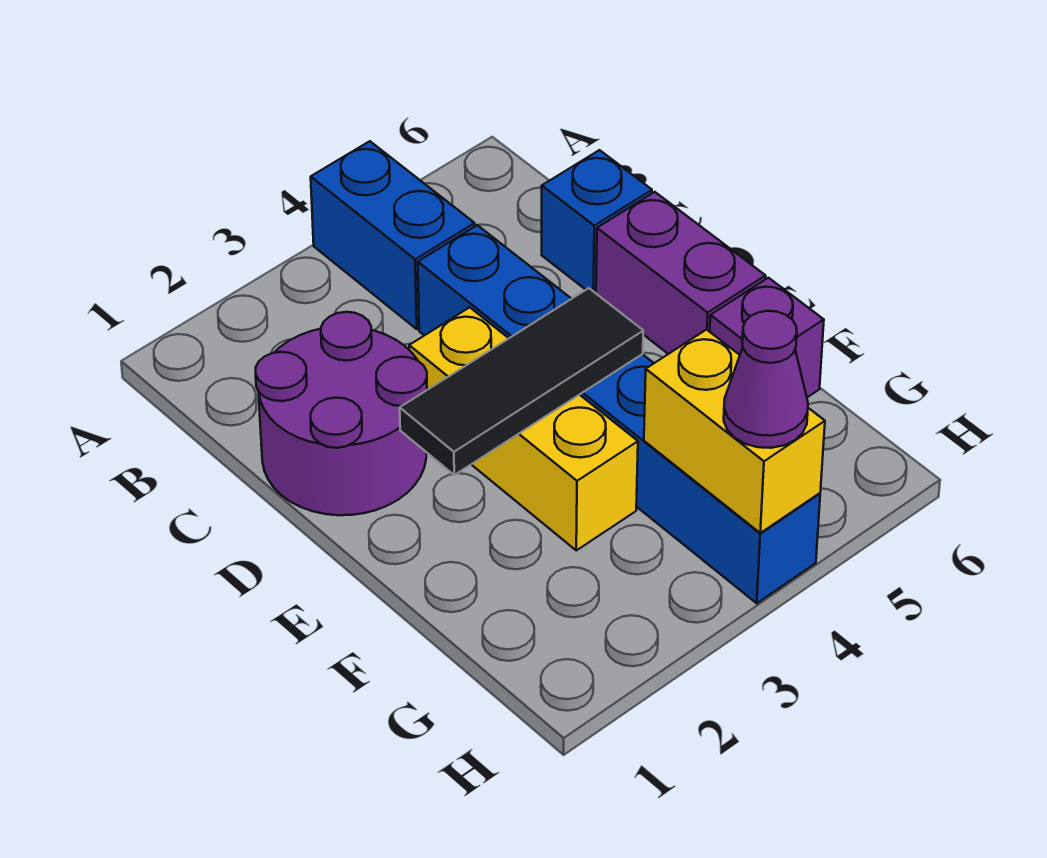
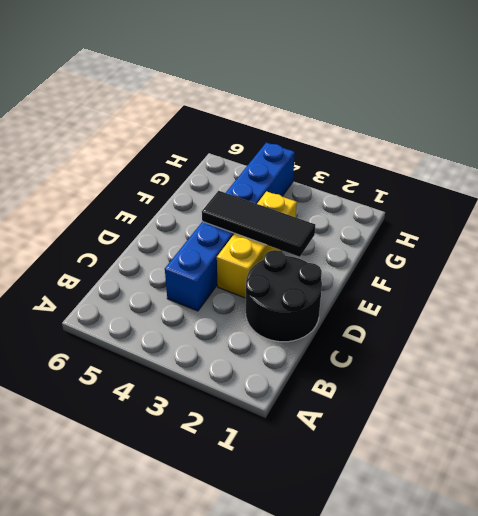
black round brick C1:D2 level 1 -> purple round brick C1:D2 level 1
none -> blue brick A4:B4 level 1
none -> blue brick C6 level 1

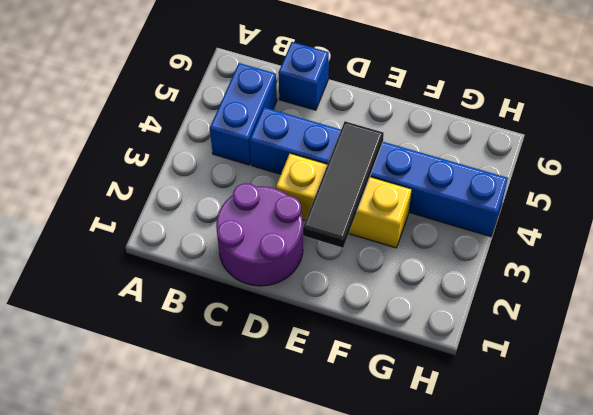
blue brick B4:B5 level 1 -> blue brick A4:B4 level 1
none -> purple brick D6:E6 level 1
none -> purple brick F6 level 1

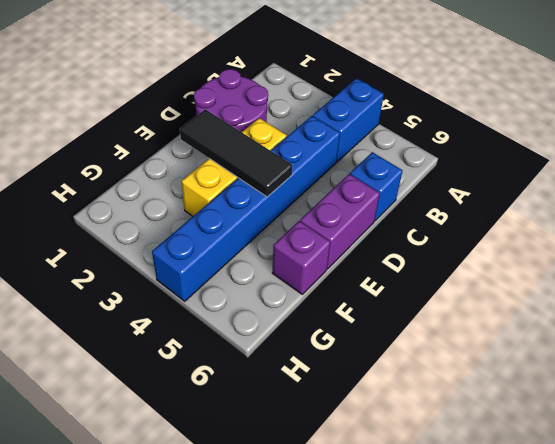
none -> yellow brick G4:H4 level 2
none -> purple cone H4 level 3

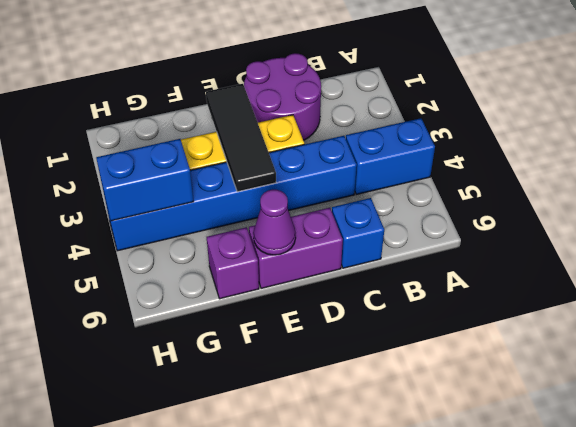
purple cone E6 level 2 -> purple cone H4 level 3
blue brick G4:H4 level 2 -> yellow brick G4:H4 level 2

